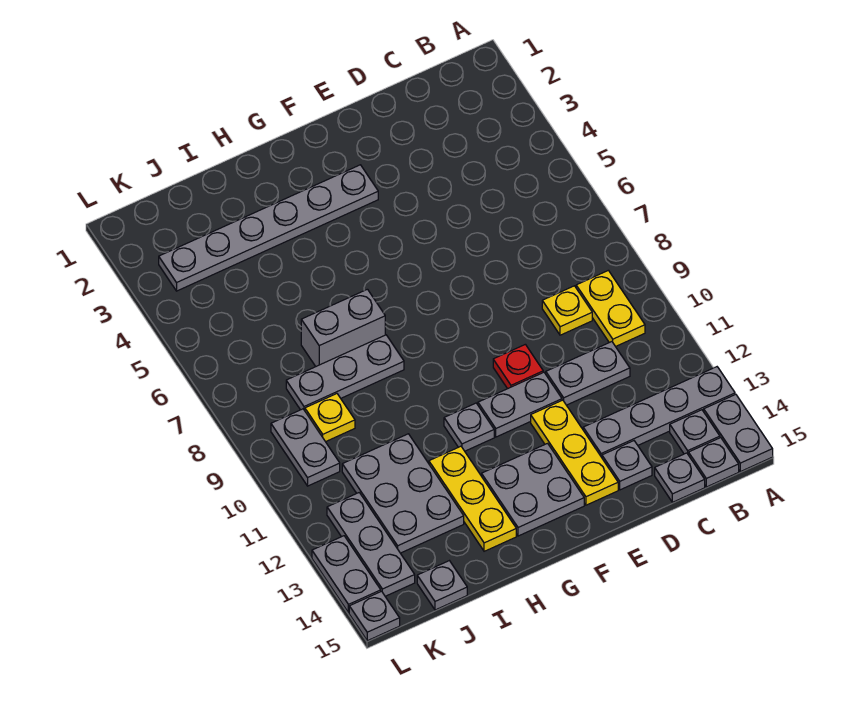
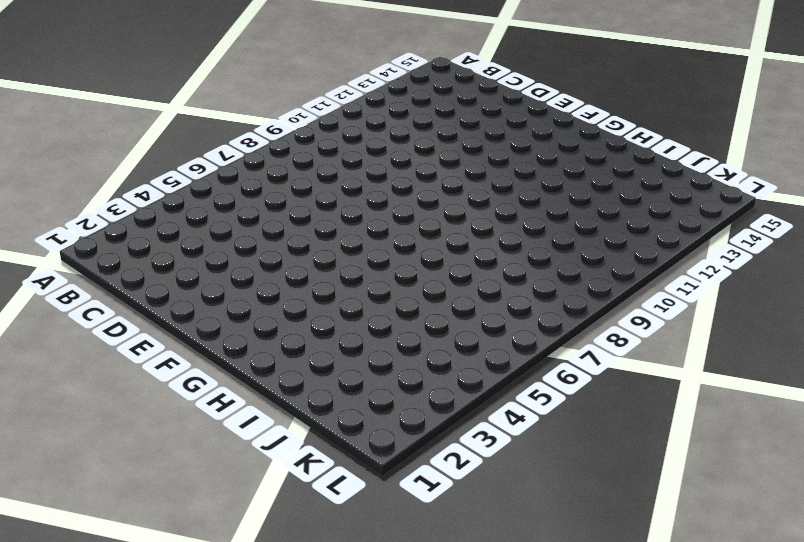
none -> grey plate A13:D13 level 1
none -> grey plate A14:A15 level 1
none -> yellow plate B9:B10 level 1

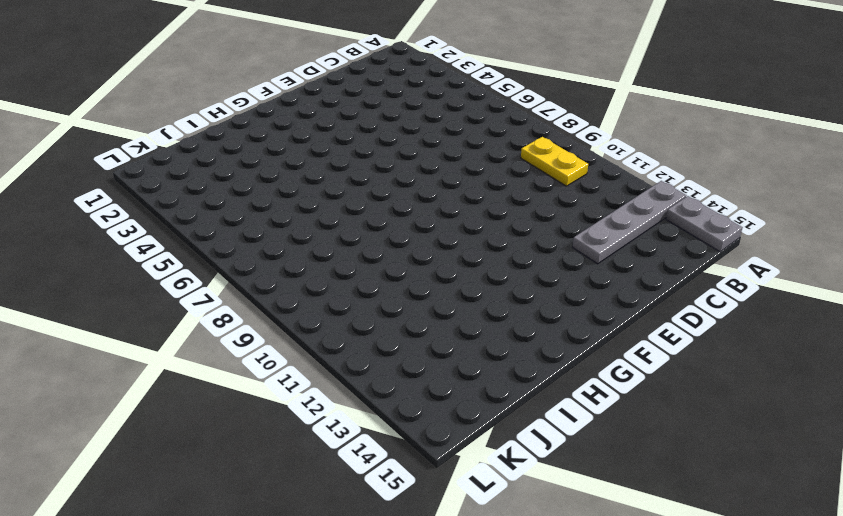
none -> grey plate B14 level 1
none -> grey plate B15 level 1
none -> yellow plate C9 level 1

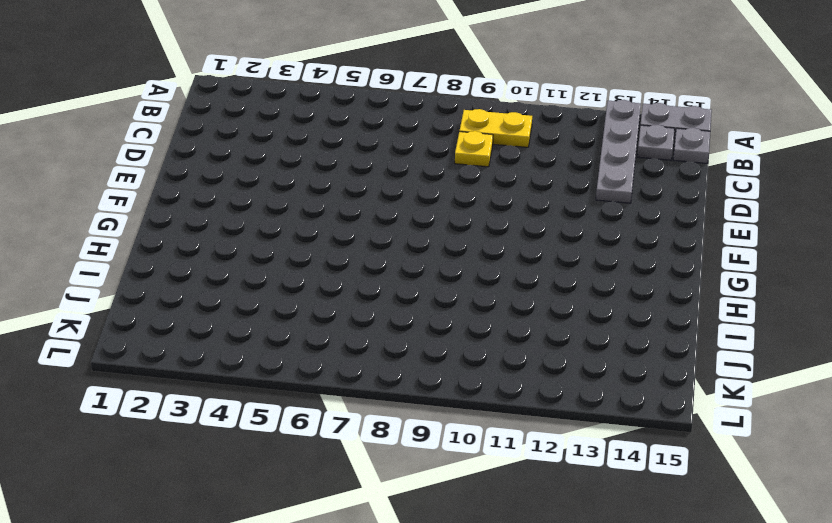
none -> grey plate C11:D11 level 1
none -> grey plate C15 level 1
none -> grey plate D14 level 1

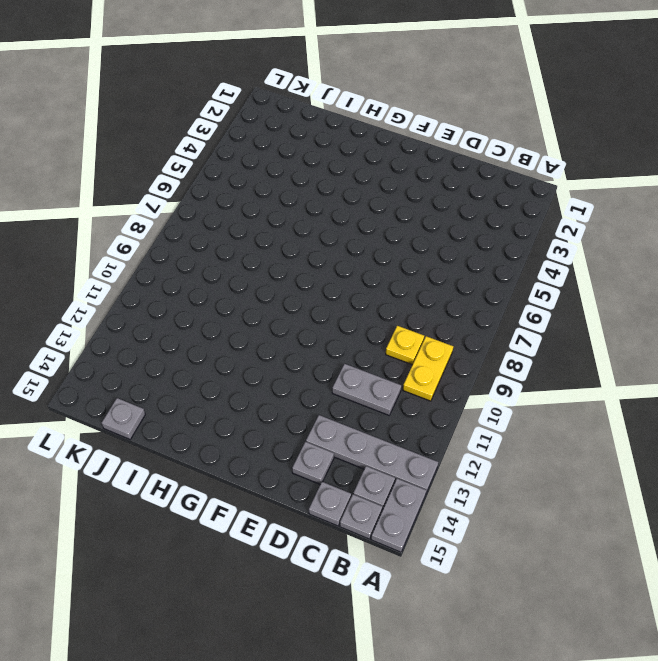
none -> red plate E10 level 1
none -> grey plate E11:F11 level 1
none -> yellow plate E12:E14 level 1

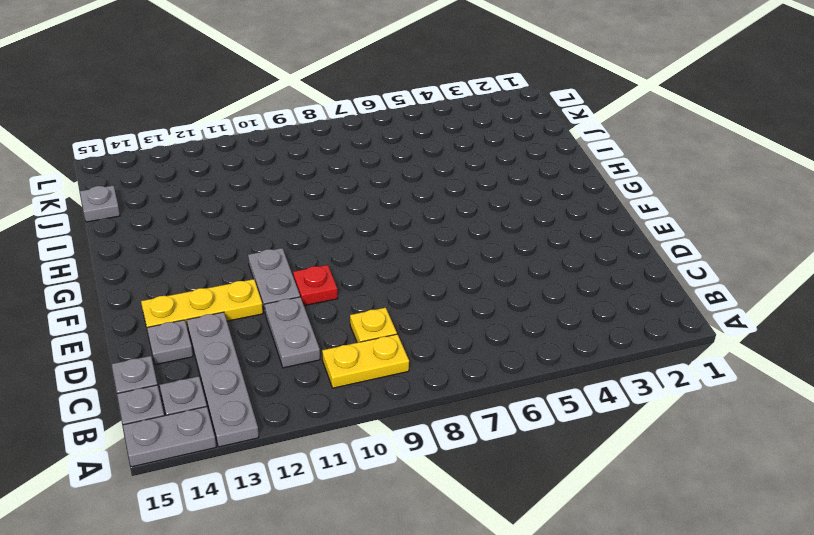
none -> grey plate F3:K3 level 1
none -> grey plate F13:G14 level 1
none -> grey plate G11 level 1

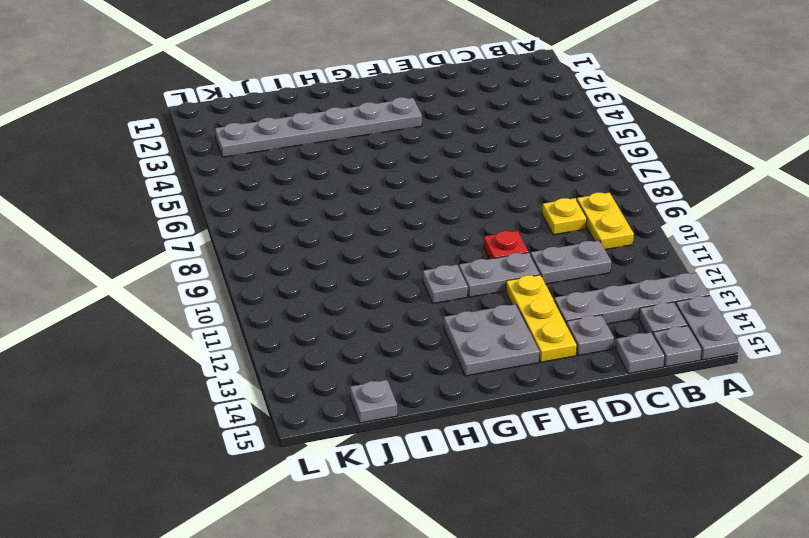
none -> grey brick H7:I7 level 1
none -> grey plate H8:J8 level 1
none -> yellow plate H12:H14 level 1

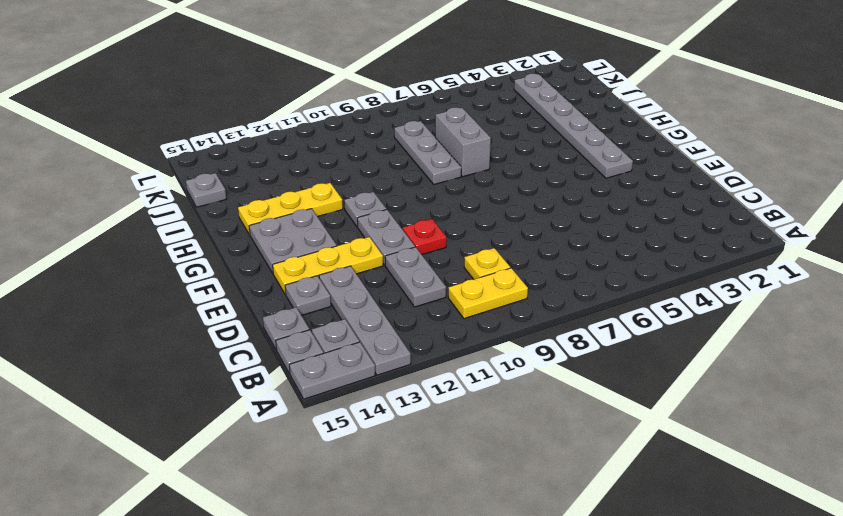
none -> grey plate I11:J13 level 1
none -> yellow plate J9 level 1
none -> grey plate K9:K10 level 1

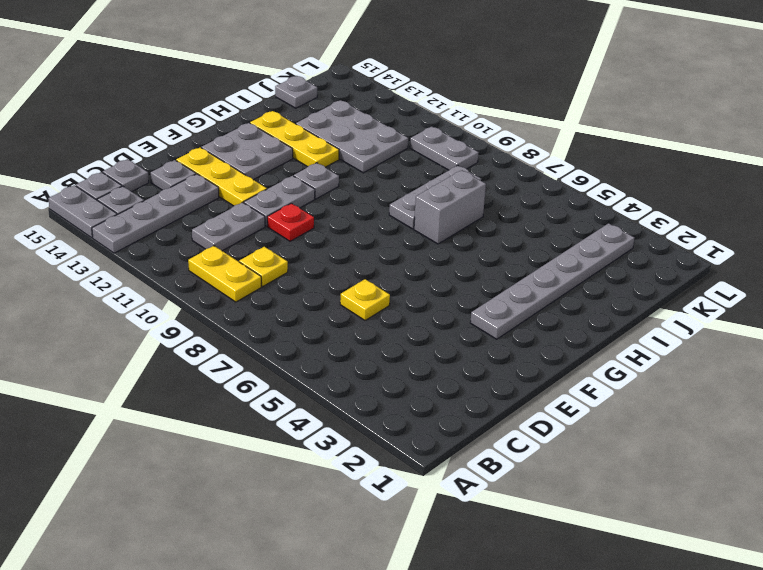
yellow plate D6 level 1 -> yellow plate J9 level 1
none -> grey plate K12:K14 level 1
none -> grey plate L13:L14 level 1
none -> grey plate L15 level 1

